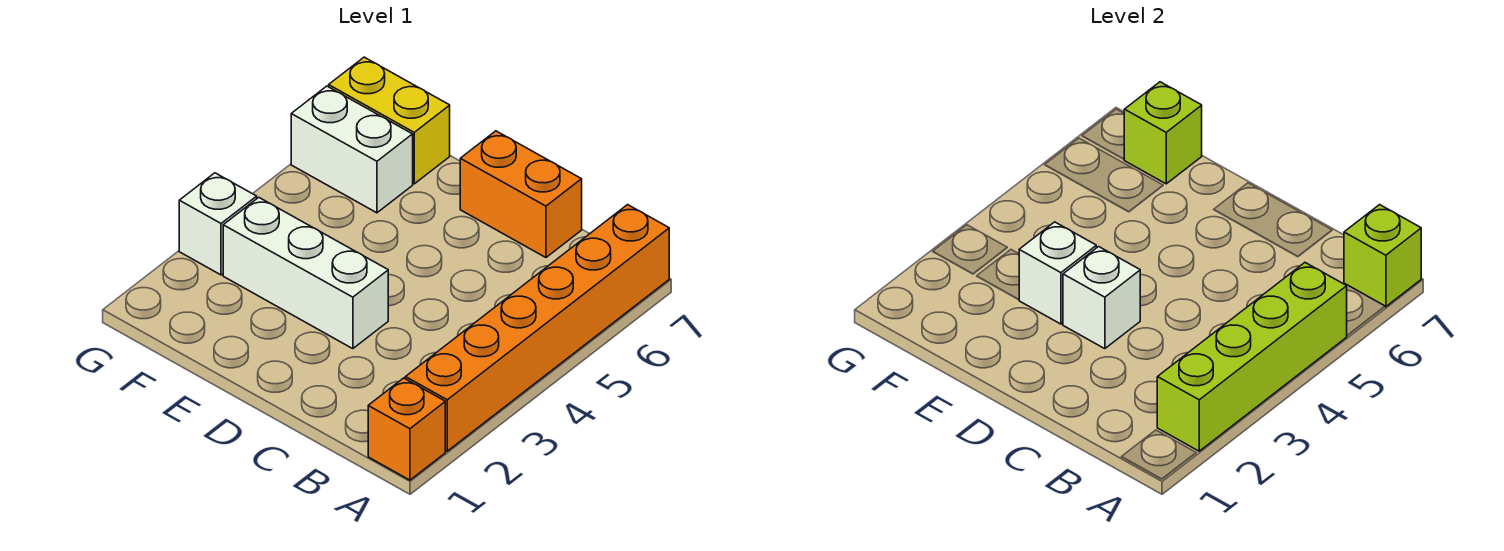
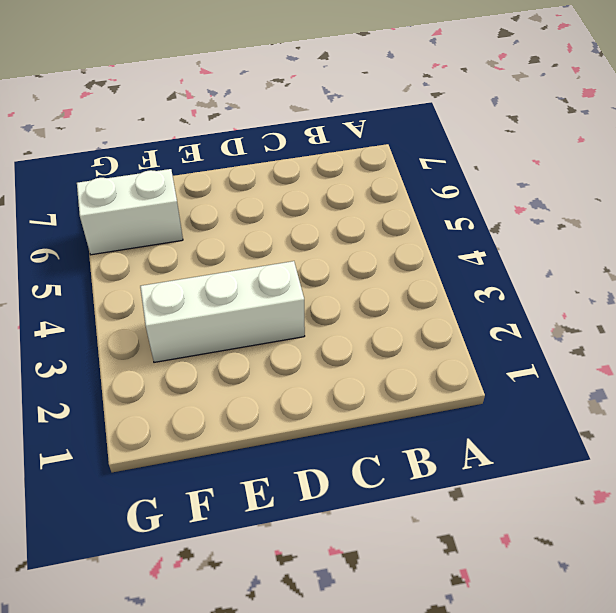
none -> orange brick A1 level 1
none -> orange brick A2:A7 level 1
none -> orange brick C7:D7 level 1

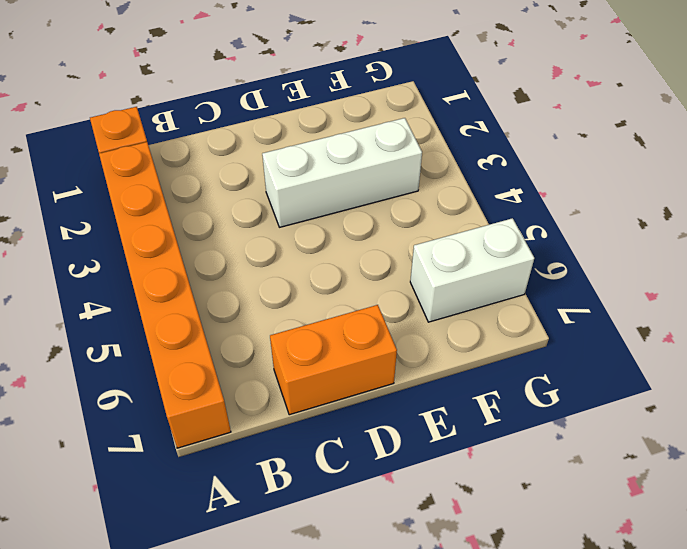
none -> yellow brick F7:G7 level 1
none -> white brick G3 level 1
none -> lime brick A2:A5 level 2

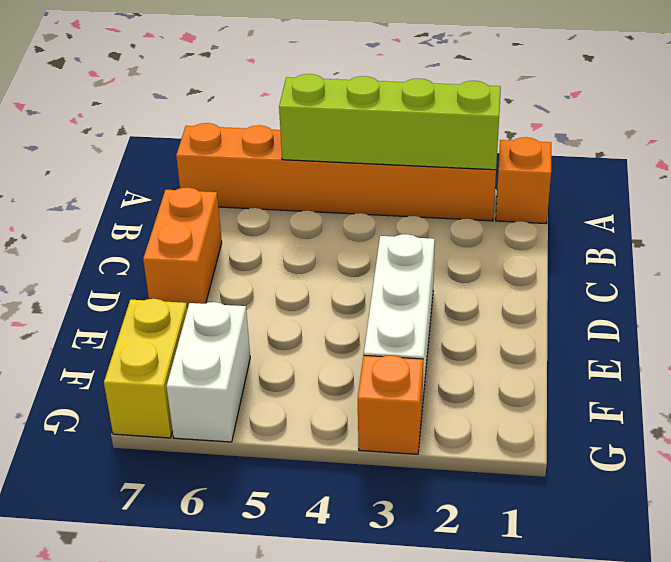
orange brick G3 level 1 -> white brick G3 level 1
none -> lime brick A7 level 2
none -> white brick D3 level 2
none -> white brick E3 level 2

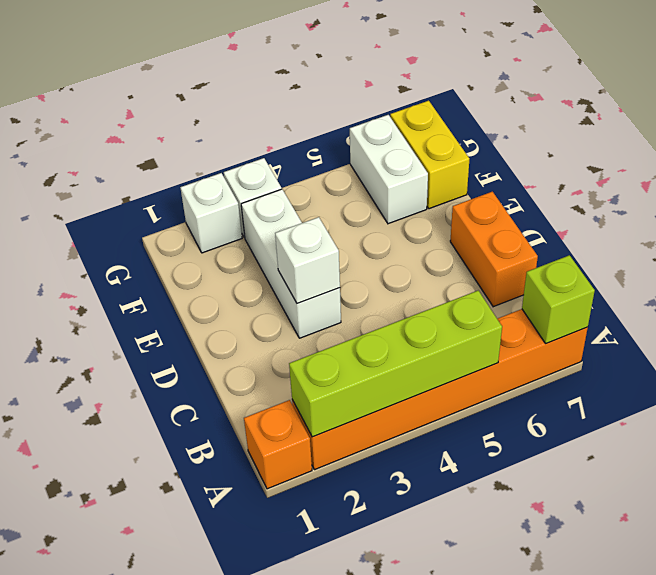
white brick G2 level 1 -> white brick E3 level 2
none -> lime brick F7 level 2

